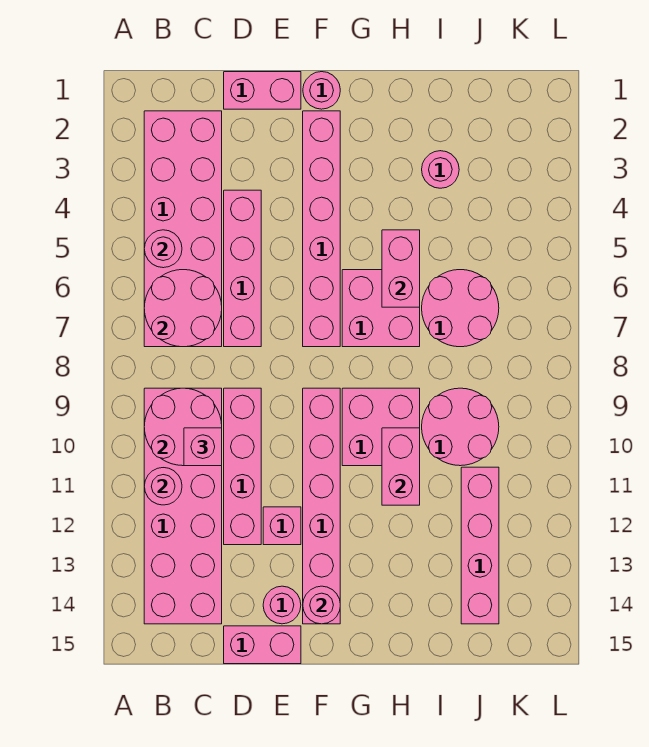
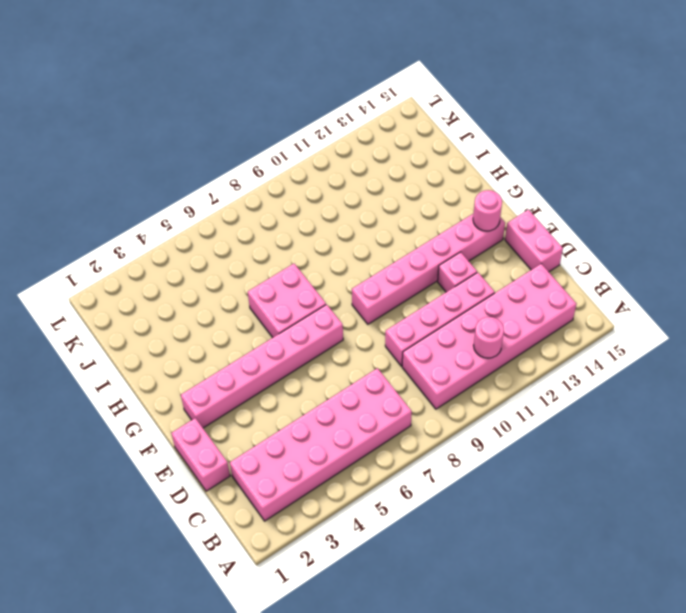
none -> pink brick D4:D7 level 1
none -> pink round brick E14 level 1
none -> pink round brick F1 level 1

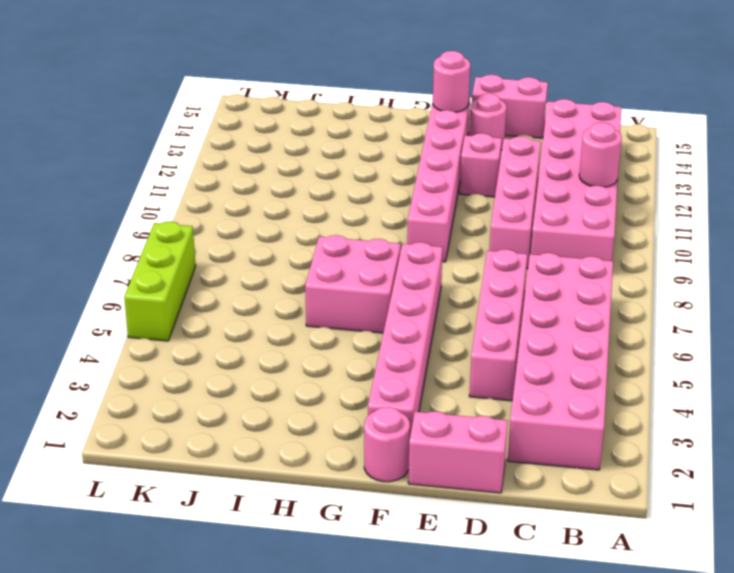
lime brick L5:L7 level 1 -> none
none -> pink brick G9:H10 level 1
none -> pink round brick I3 level 1
none -> pink round brick I6:J7 level 1

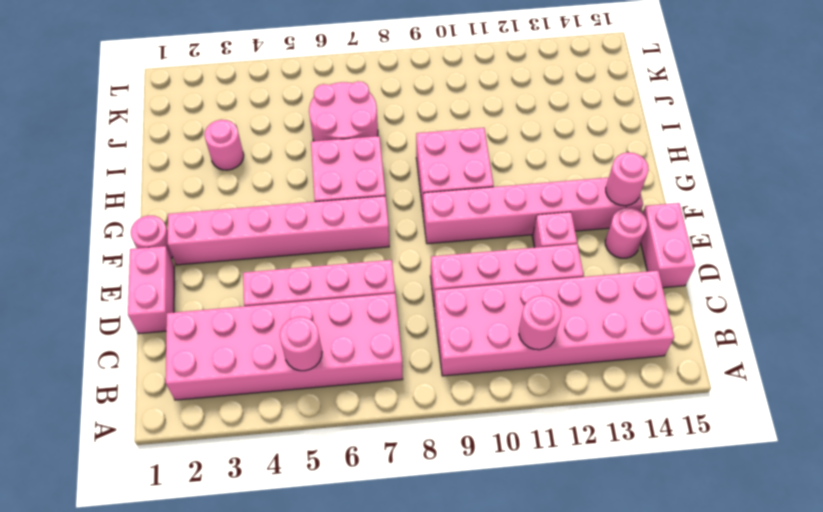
none -> pink round brick I9:J10 level 1
none -> pink brick J11:J14 level 1
none -> pink round brick B6:C7 level 2

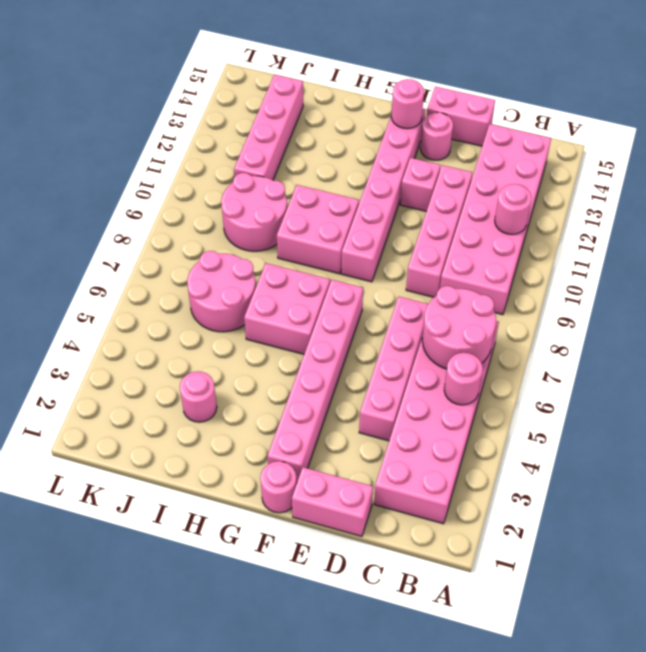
none -> pink round brick B9:C10 level 2
none -> pink brick H5:H6 level 2
none -> pink brick H10:H11 level 2

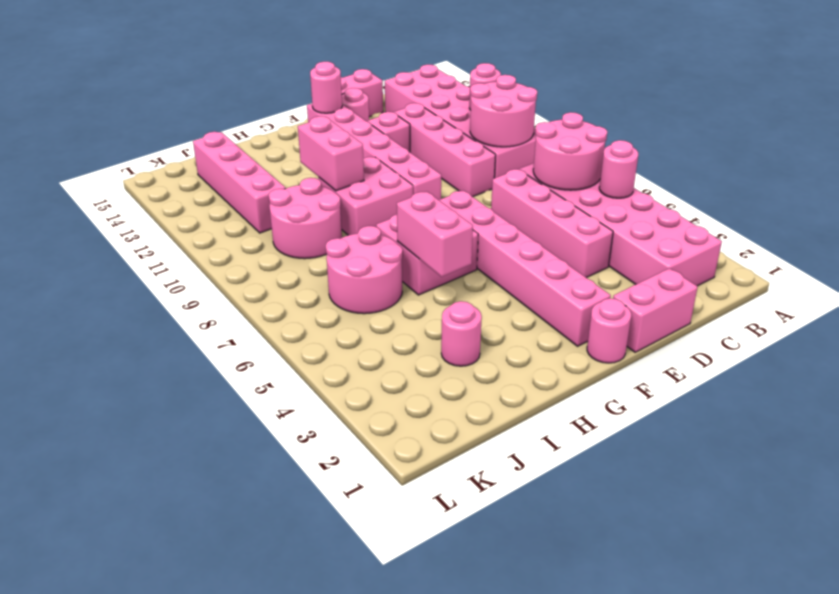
none -> pink brick C10 level 3

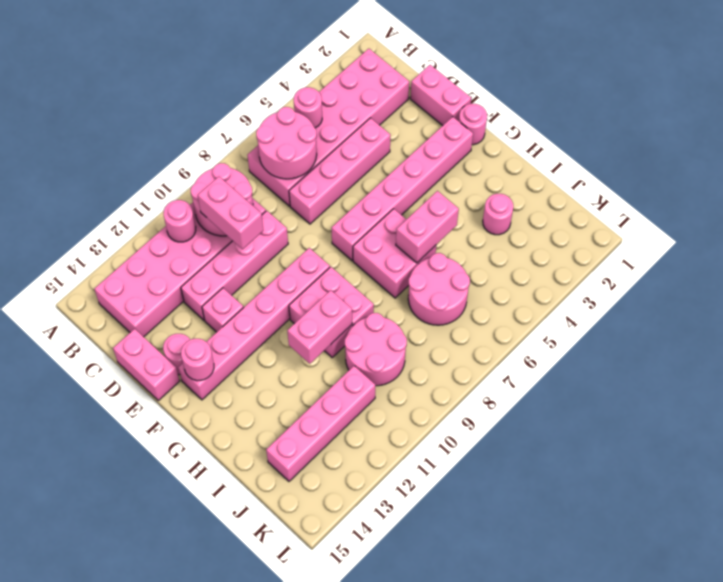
pink brick C10:D10 level 3 -> pink brick C10 level 3

